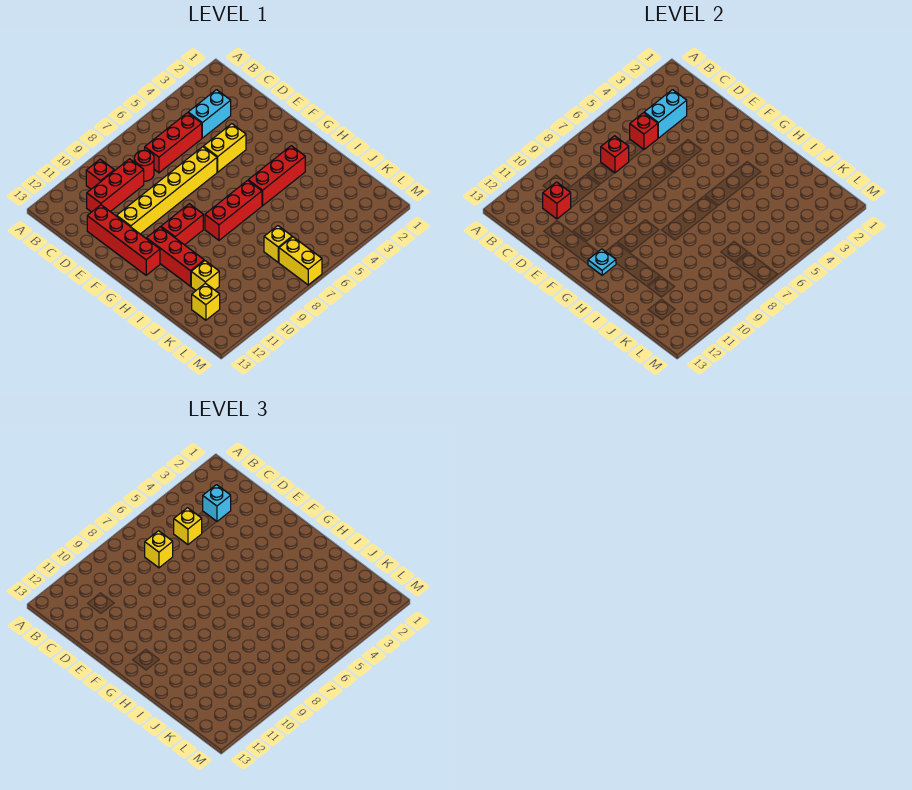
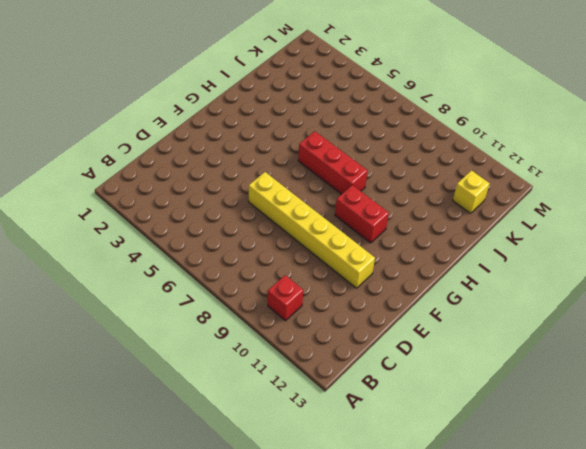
none -> cyan brick C3:C4 level 1
none -> red brick C5:C7 level 1
none -> red round brick C8 level 1

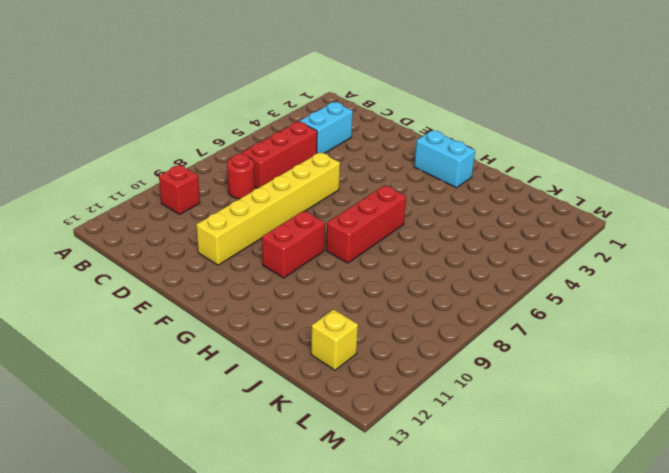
cyan brick G2:H2 level 1 -> cyan brick C3:C4 level 2
none -> red brick C9:C11 level 1
none -> red brick D12:G12 level 1
none -> yellow brick E4:E5 level 1

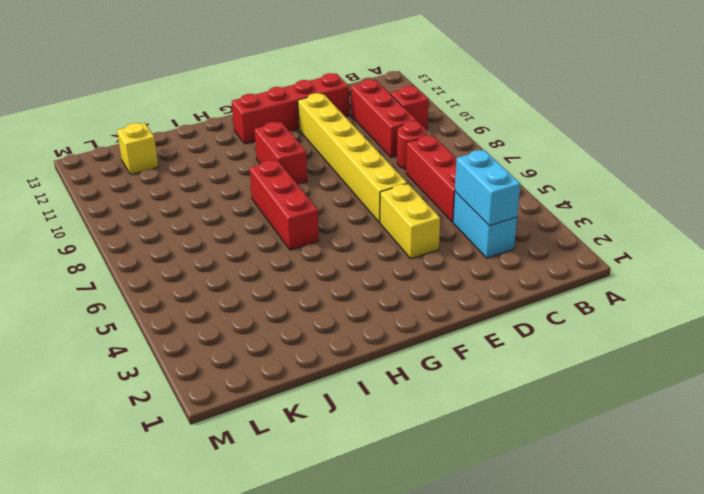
none -> red brick G11:I11 level 1
none -> red brick H3:H5 level 1
none -> yellow brick J11 level 1

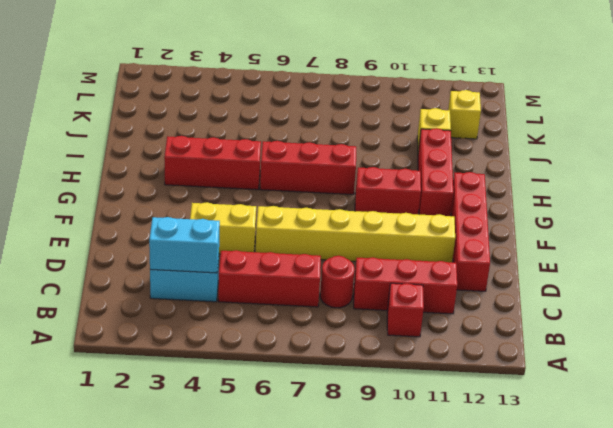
none -> yellow brick K7 level 1
none -> yellow brick L7:M7 level 1
none -> red brick C5 level 2

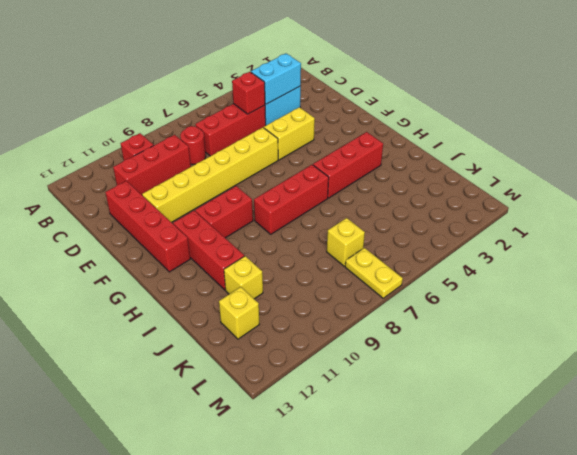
yellow plate L7:M7 level 1 -> yellow brick L7:M7 level 1
none -> red brick C7 level 2
none -> red brick C11 level 2
none -> cyan plate G12 level 2

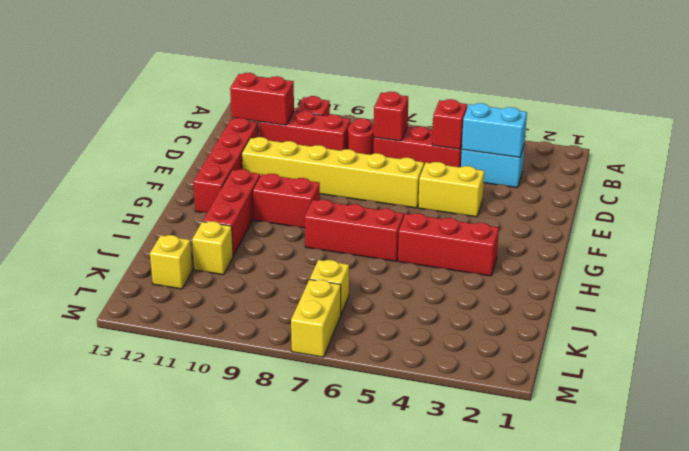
red brick C11:C12 level 2 -> red brick C11 level 2
none -> cyan plate G12 level 2
none -> cyan brick C3 level 3
none -> yellow brick C5 level 3

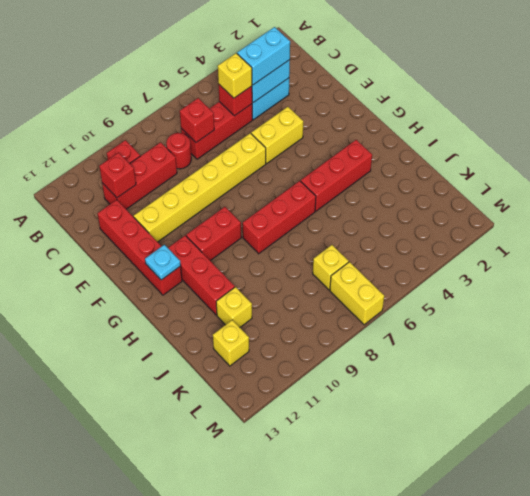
cyan brick C3:C4 level 3 -> cyan brick C3 level 3
none -> yellow brick C7 level 3

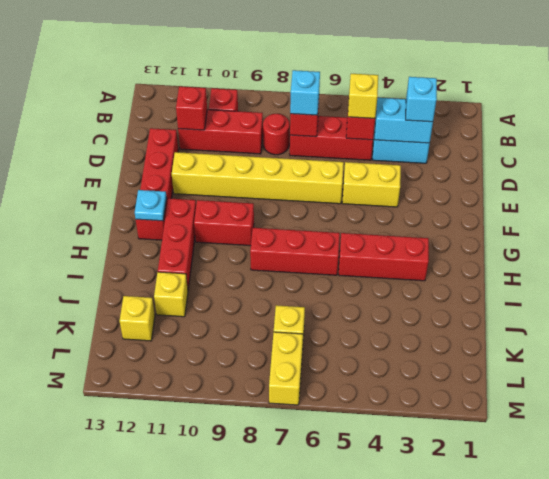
cyan brick C7 level 3 -> yellow brick C7 level 3

